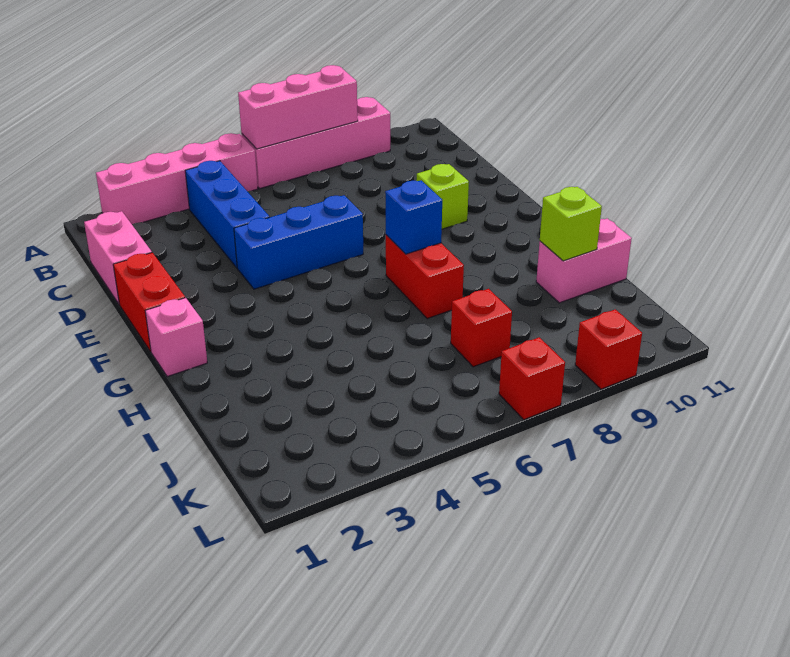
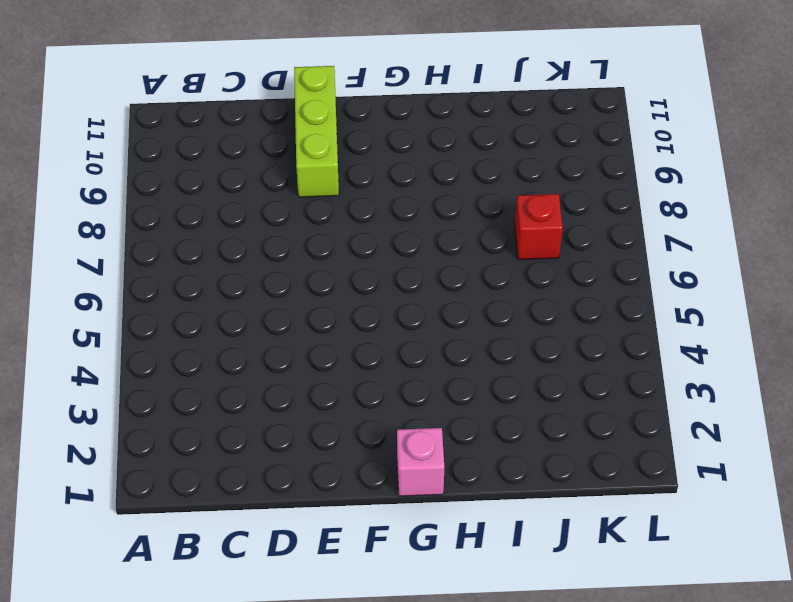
lime brick E9:E11 level 1 -> lime brick E9 level 1
none -> pink brick A2:A5 level 1
none -> pink brick A6:A9 level 1
none -> blue brick B4:D4 level 1

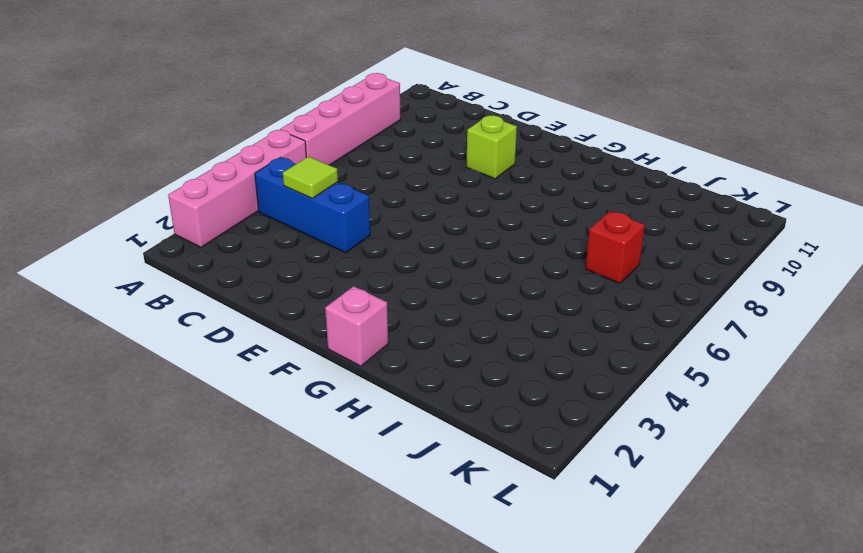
lime tile C4 level 2 -> none
none -> pink brick C1:D1 level 1
none -> red brick E1:F1 level 1
none -> blue brick E4:E6 level 1

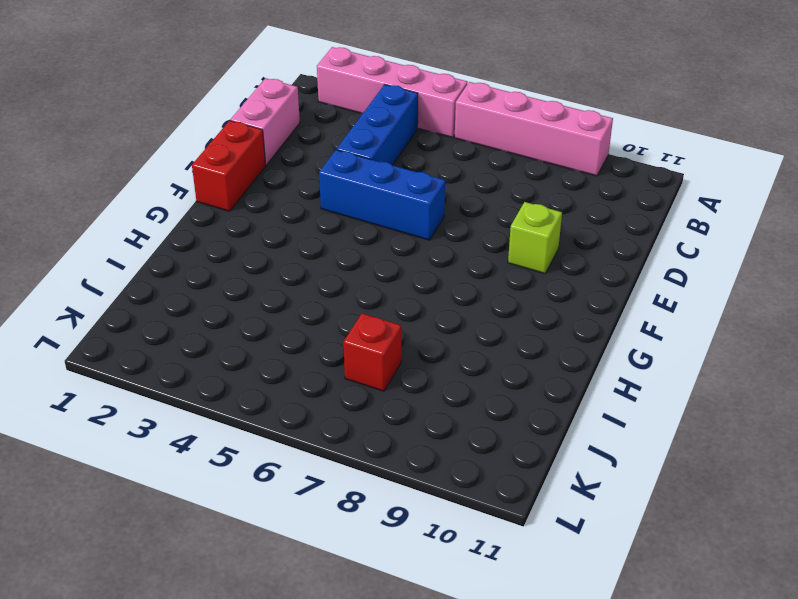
none -> pink brick G1 level 1
none -> red brick G7:H7 level 1
none -> pink brick I10:I11 level 1

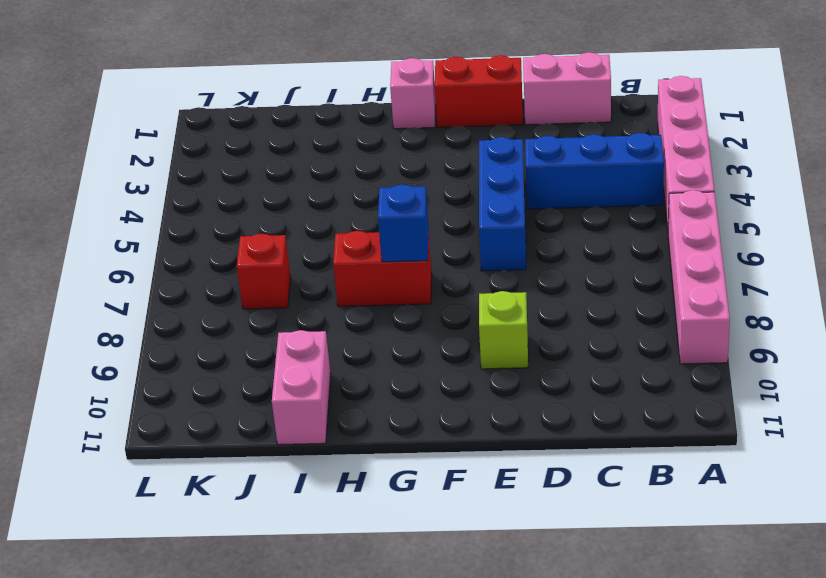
none -> red brick L7 level 1
none -> red brick L9 level 1
none -> pink brick A6:A8 level 2

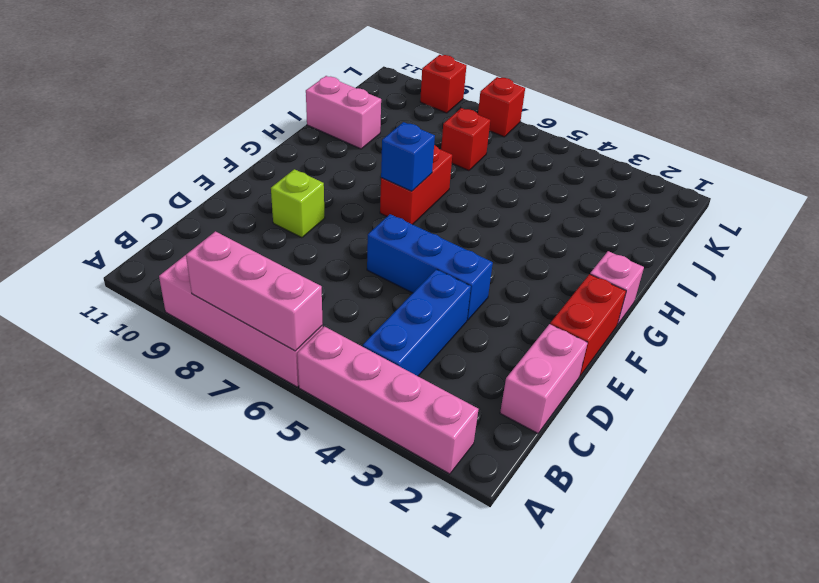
none -> lime brick I10 level 2

